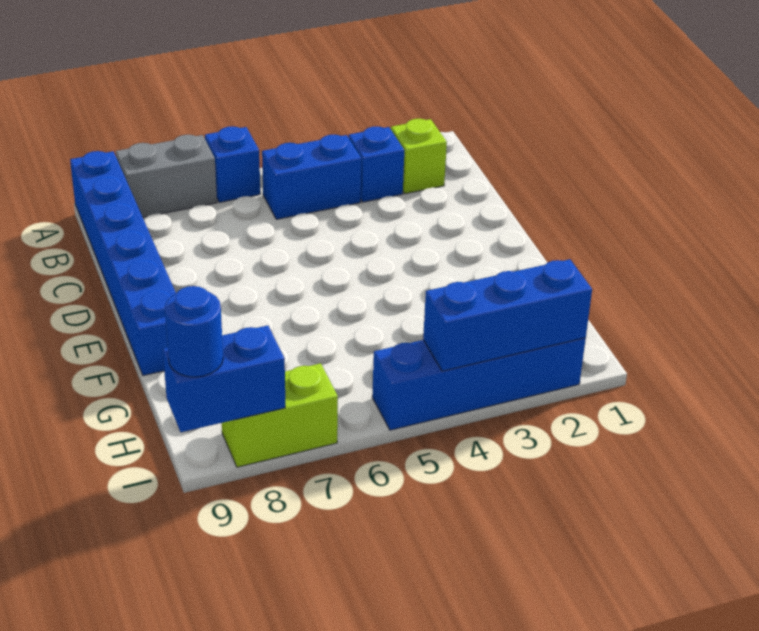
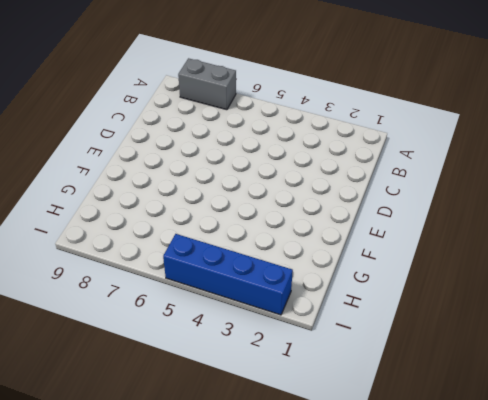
none -> blue brick A6 level 1
none -> blue brick A9:F9 level 1

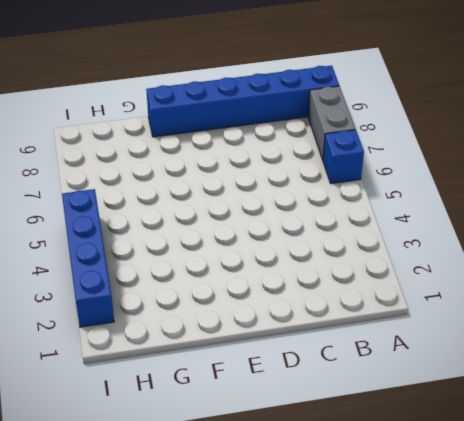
none -> lime brick B2 level 1
none -> blue brick B3 level 1

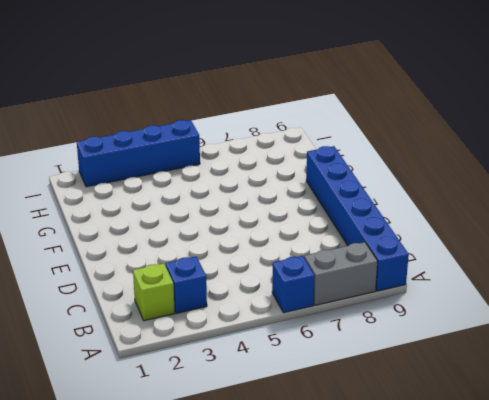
none -> blue brick B4:B5 level 1
none -> lime brick I7:I8 level 1

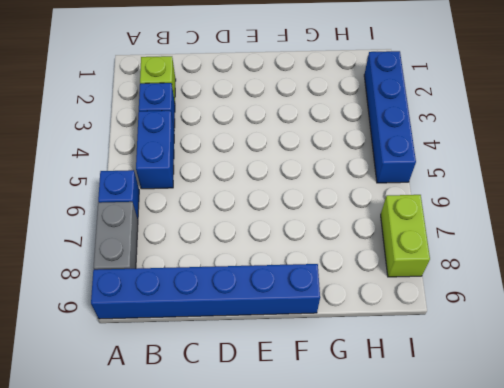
none -> blue brick I2:I4 level 2
none -> blue brick I8:I9 level 2

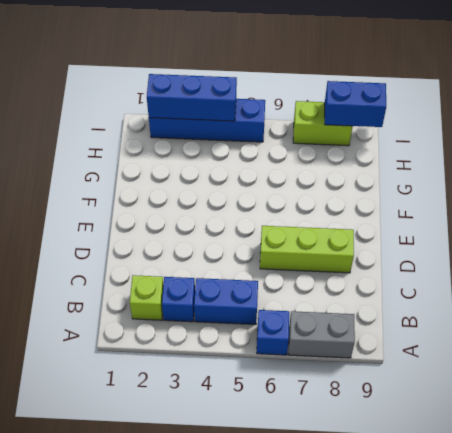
lime brick D6:D8 level 1 -> none
none -> blue brick A9:F9 level 1
none -> blue round brick I9 level 3

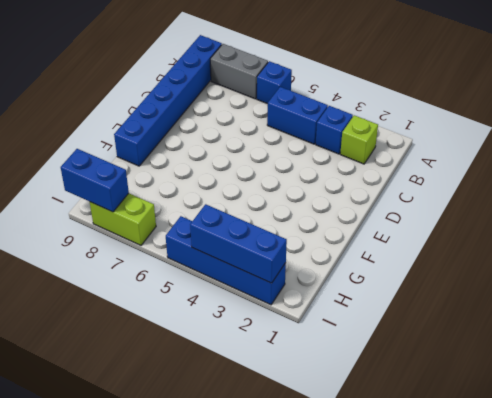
none -> blue round brick I9 level 3

